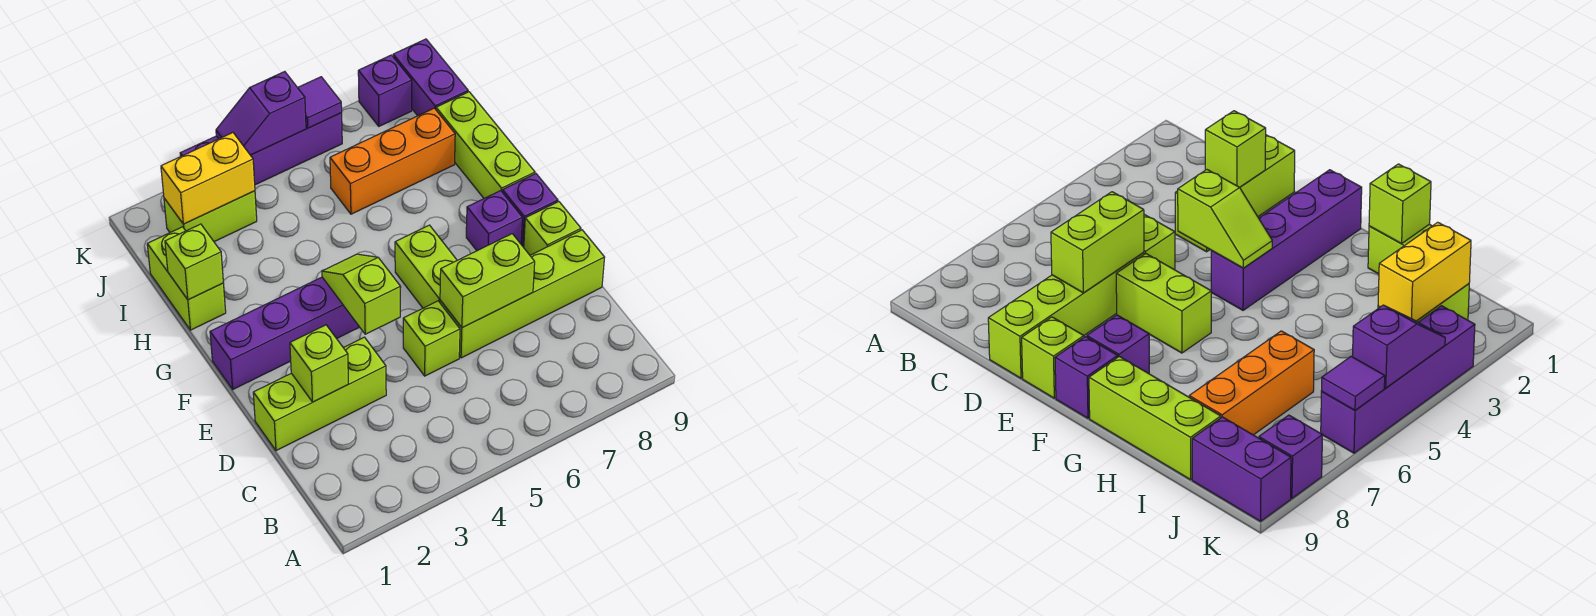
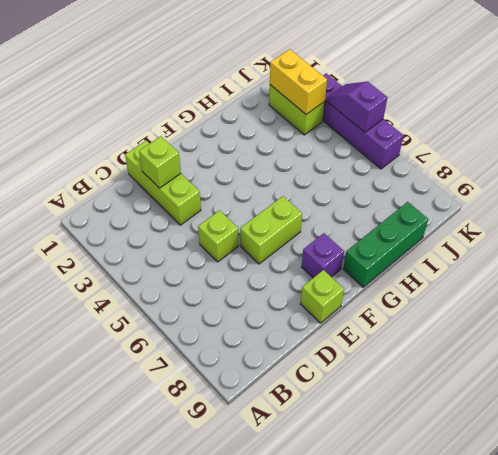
green brick G9:I9 level 1 -> lime brick G9:I9 level 1
none -> lime brick D6:D9 level 1
none -> purple brick F1:F4 level 1
none -> purple brick F9 level 1

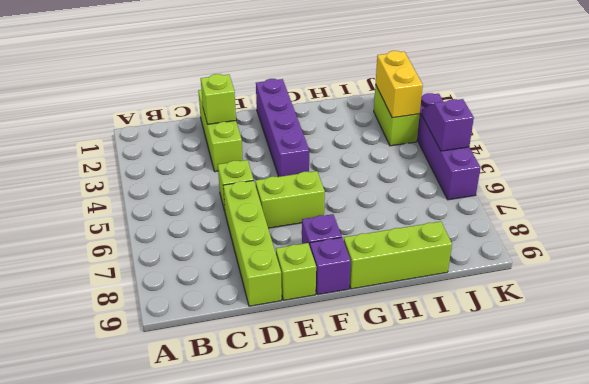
none -> lime brick H1:I1 level 1
none -> orange brick I6:I8 level 1
none -> purple brick J9:K9 level 1

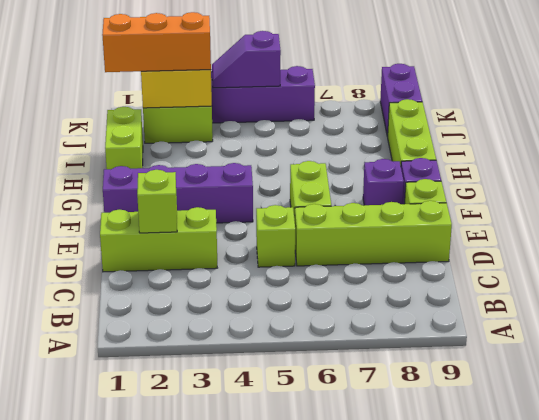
orange brick J1:J3 level 3 -> orange brick I6:I8 level 1
none -> purple brick K8 level 1
none -> lime brick D6:D7 level 2
none -> lime slope E4:F4 level 2 top E

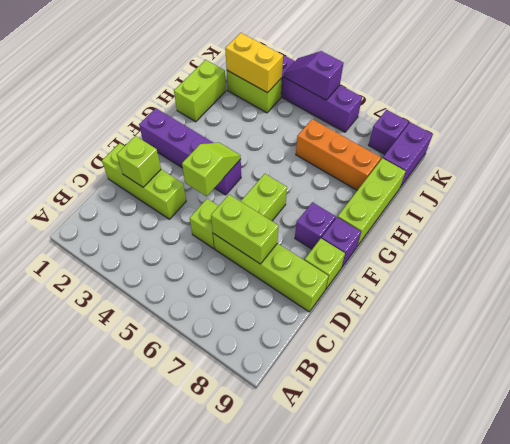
none -> lime brick H1 level 2
none -> purple tile K6 level 2

